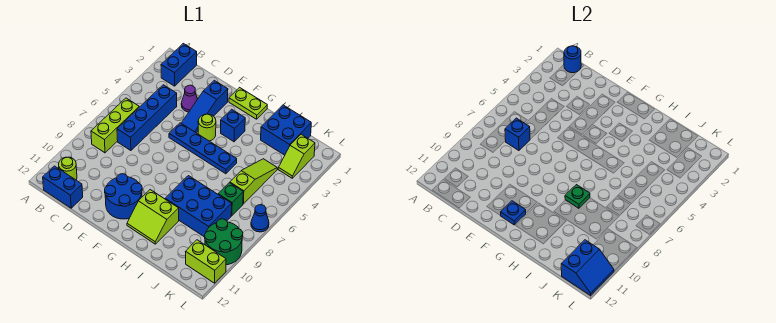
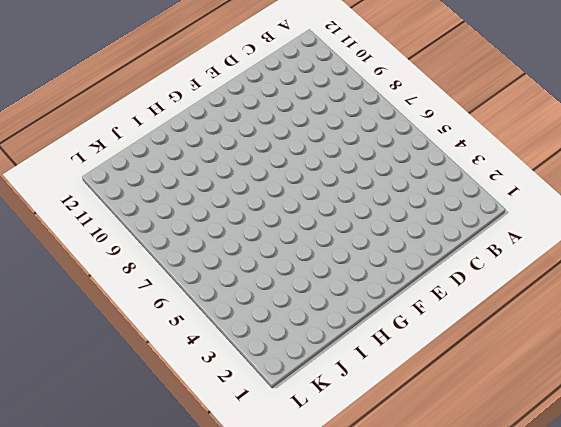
none -> blue brick B1:B2 level 1
none -> lime brick B6:B8 level 1
none -> lime round brick B11 level 1

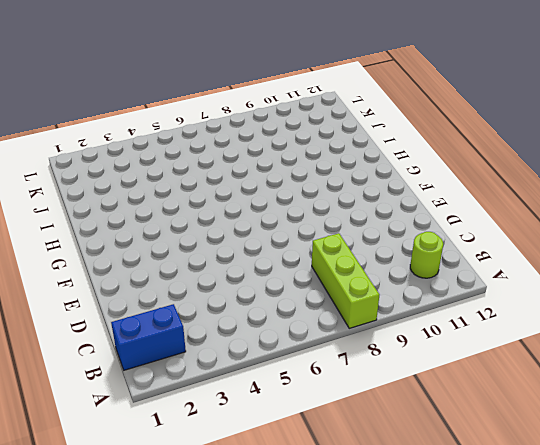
lime brick A8:C8 level 1 -> lime brick B6:B8 level 1
none -> blue brick B12:C12 level 1
none -> blue brick C4:C7 level 1
none -> purple cone D3 level 1

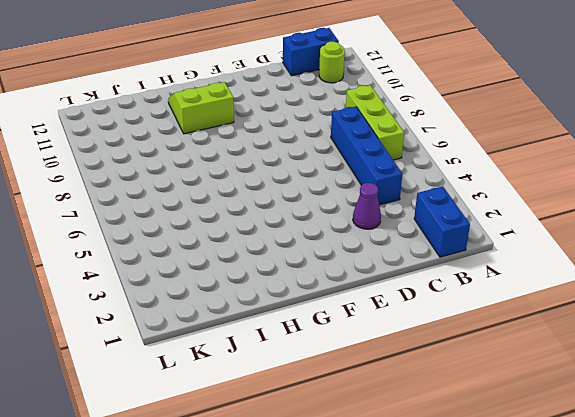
none -> blue slope E2:E4 level 1 top 2
none -> blue plate E5:H5 level 1
none -> blue round brick E10:F11 level 1

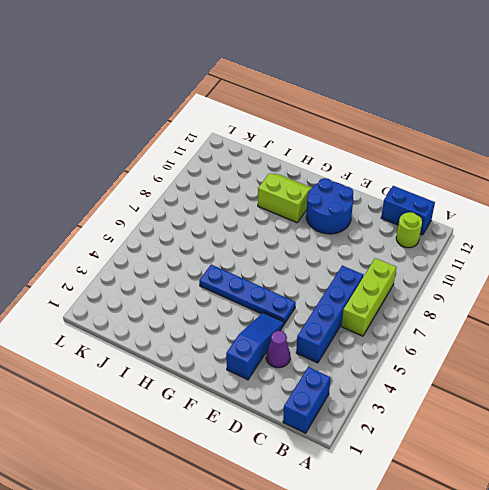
none -> lime plate F1:G1 level 1
none -> lime round brick F4 level 1
none -> blue brick G3 level 1

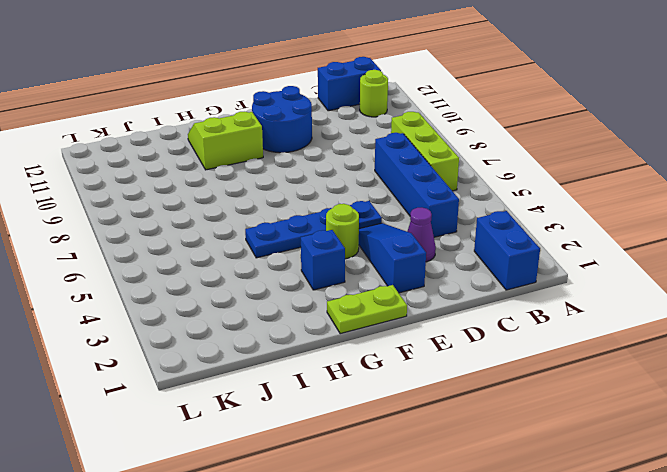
none -> blue brick H8:J9 level 1
none -> blue brick I1:J2 level 1
none -> lime slope J4:J6 level 1 top 6

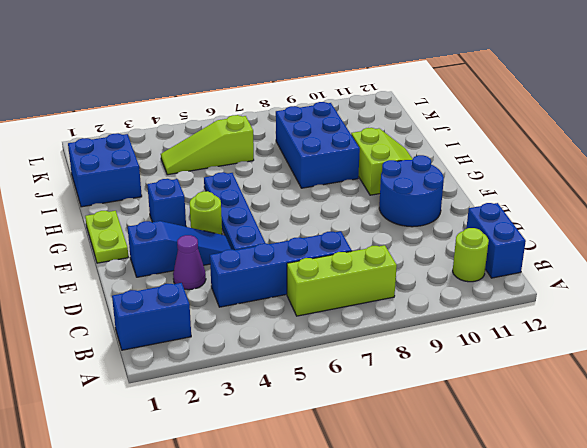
none -> green brick J7 level 1
none -> lime slope K2:K3 level 1 top 2
none -> green round brick K9:L10 level 1

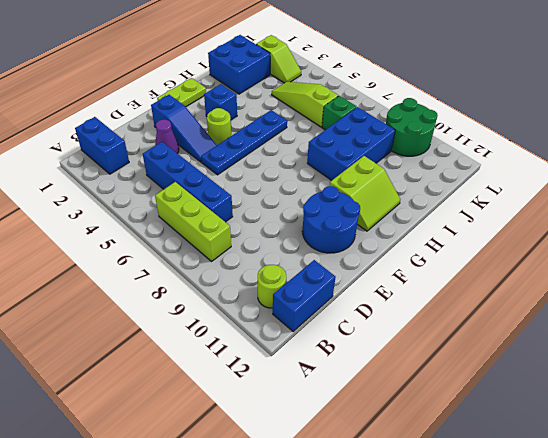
none -> lime brick K11:L11 level 1
none -> blue cone L7 level 1
none -> blue round brick B1 level 2

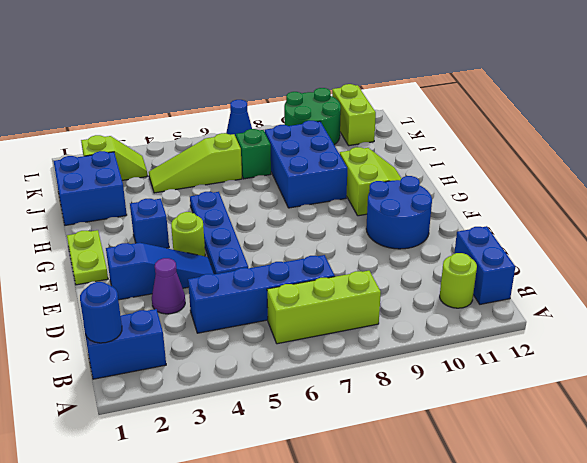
none -> blue brick C7 level 2
none -> blue plate F11 level 2
none -> green plate H8 level 2

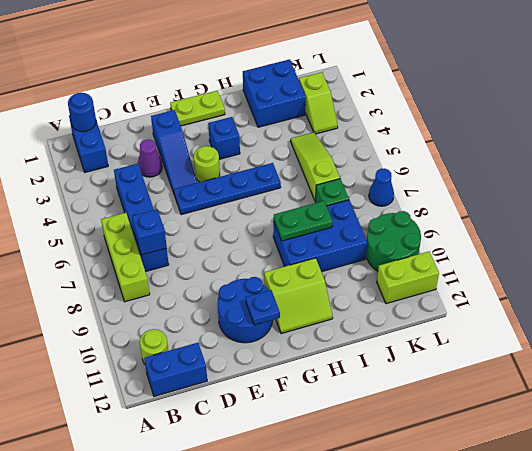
green plate H8:I8 level 2 -> green plate H8 level 2
none -> blue slope K11:L12 level 2 top K

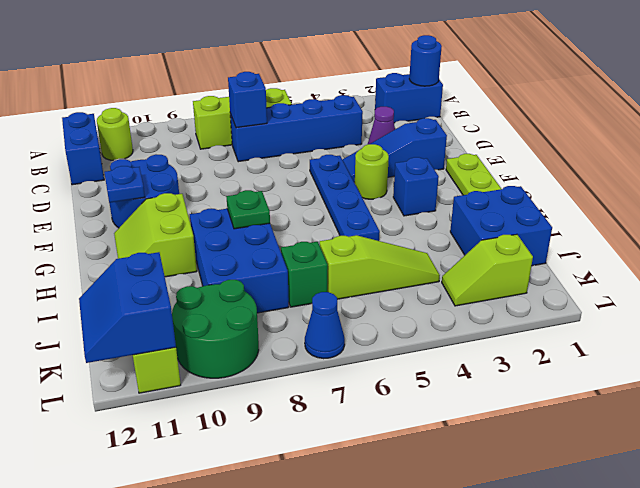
blue slope K11:L12 level 2 top 11 -> blue slope K11:L12 level 2 top K

